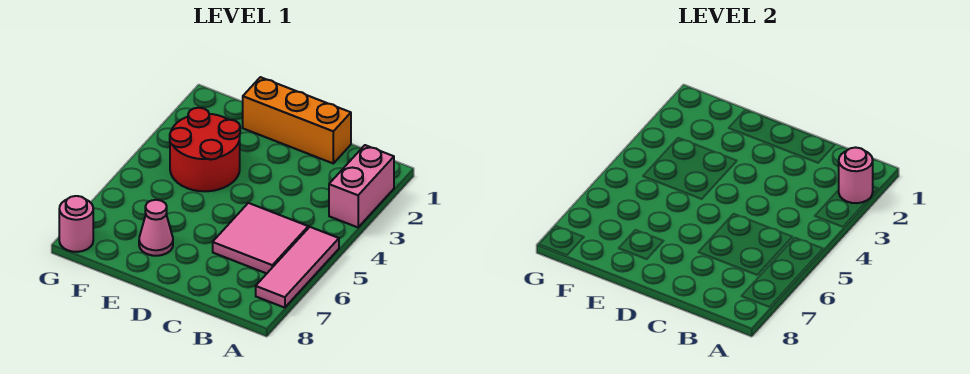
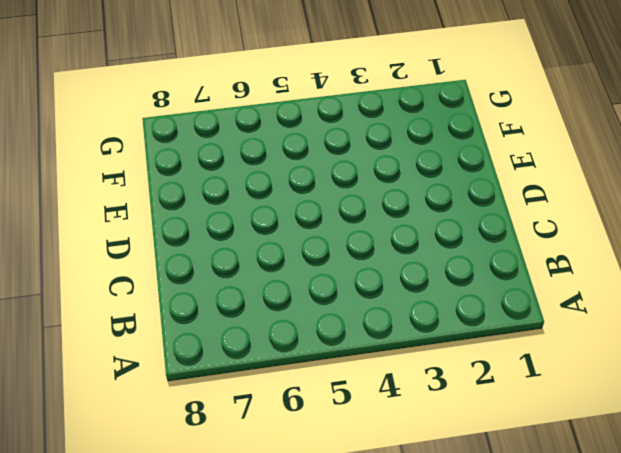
none -> pink brick A2:A3 level 1
none -> pink tile A5:A7 level 1

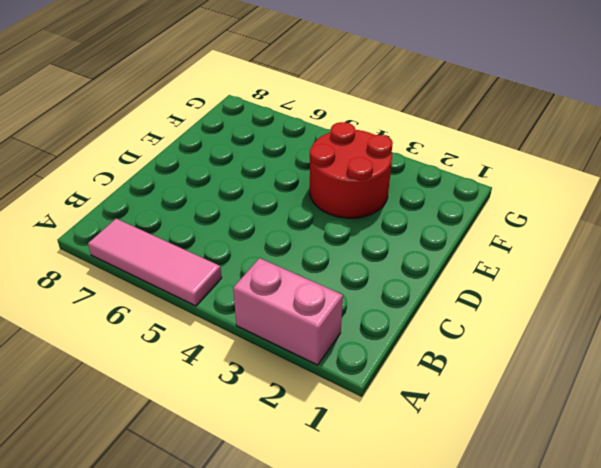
none -> pink tile B5:C6 level 1
none -> orange brick C1:E1 level 1

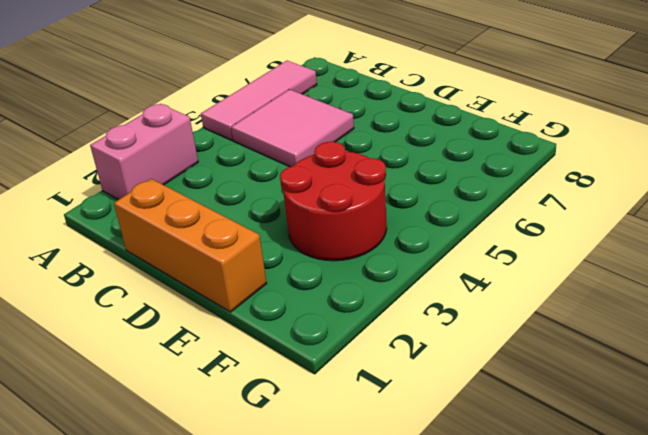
none -> pink cone E7 level 1
none -> pink round brick G8 level 1

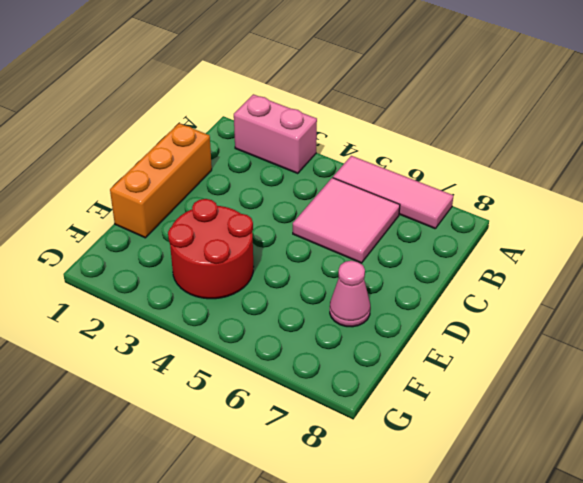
none -> pink round brick G8 level 1
none -> pink round brick A2 level 2

